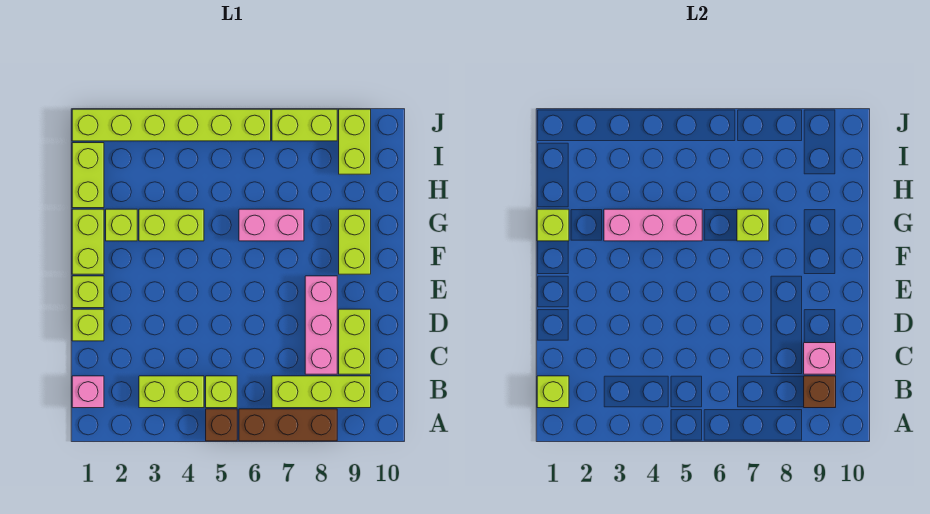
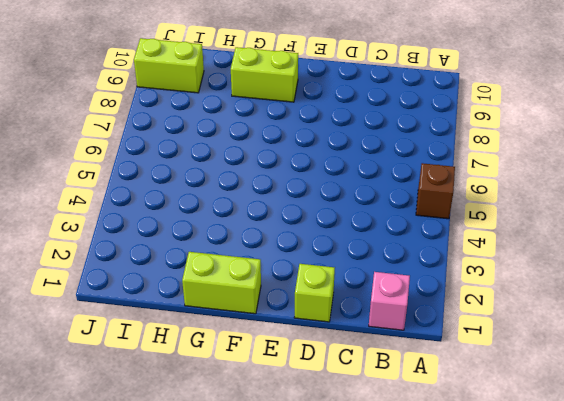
none -> brown brick A6:A8 level 1
none -> lime brick B3:B4 level 1
none -> lime brick B5 level 1

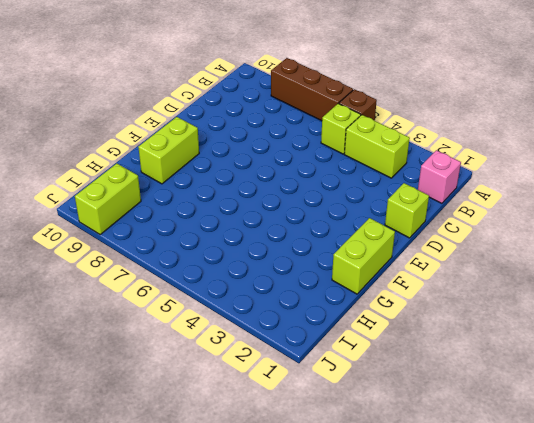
none -> lime brick B7:B9 level 1
none -> pink brick C8:E8 level 1
none -> lime brick C9:D9 level 1

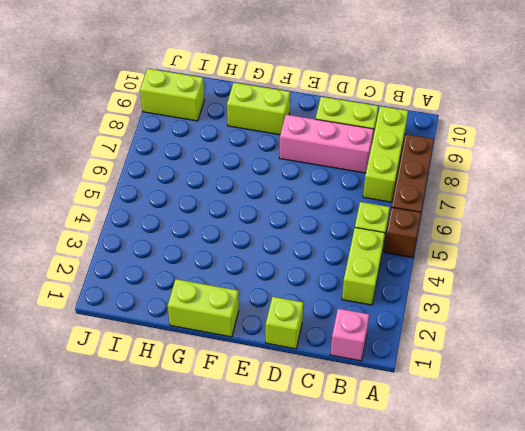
none -> lime brick E1 level 1
none -> lime brick G2 level 1
none -> lime brick G3:G4 level 1

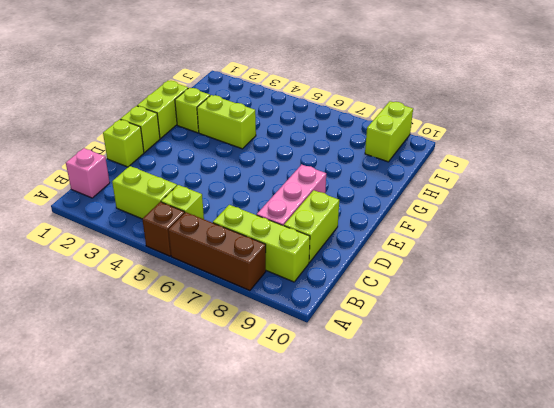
none -> lime brick F9:G9 level 1
none -> pink brick G6:G7 level 1
none -> lime brick H1:I1 level 1

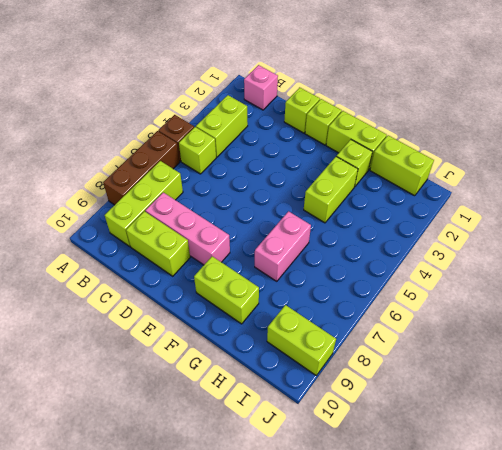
none -> lime brick J1:J6 level 1
none -> lime brick J7:J8 level 1
none -> lime brick B1 level 2

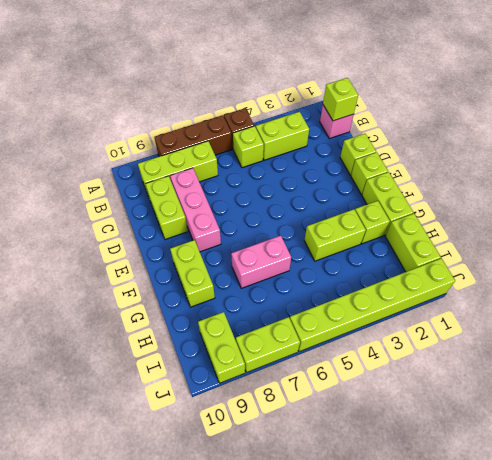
none -> brown brick B9 level 2
none -> pink brick C9 level 2
none -> lime brick G1 level 2

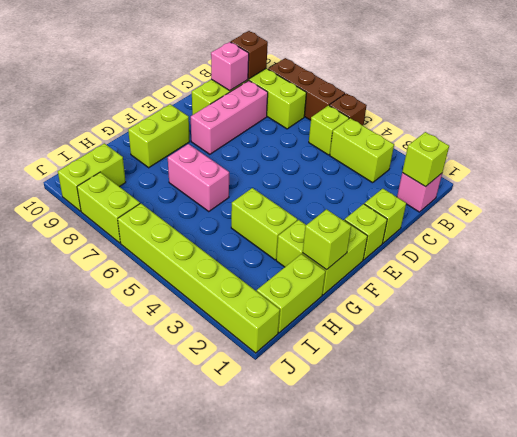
none -> pink brick G3:G5 level 2
none -> lime brick G7 level 2

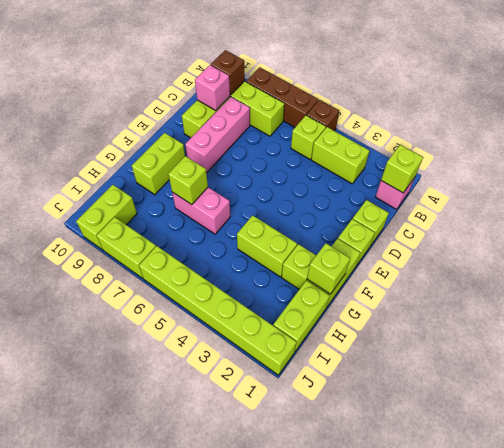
none -> pink brick G3:G5 level 2

